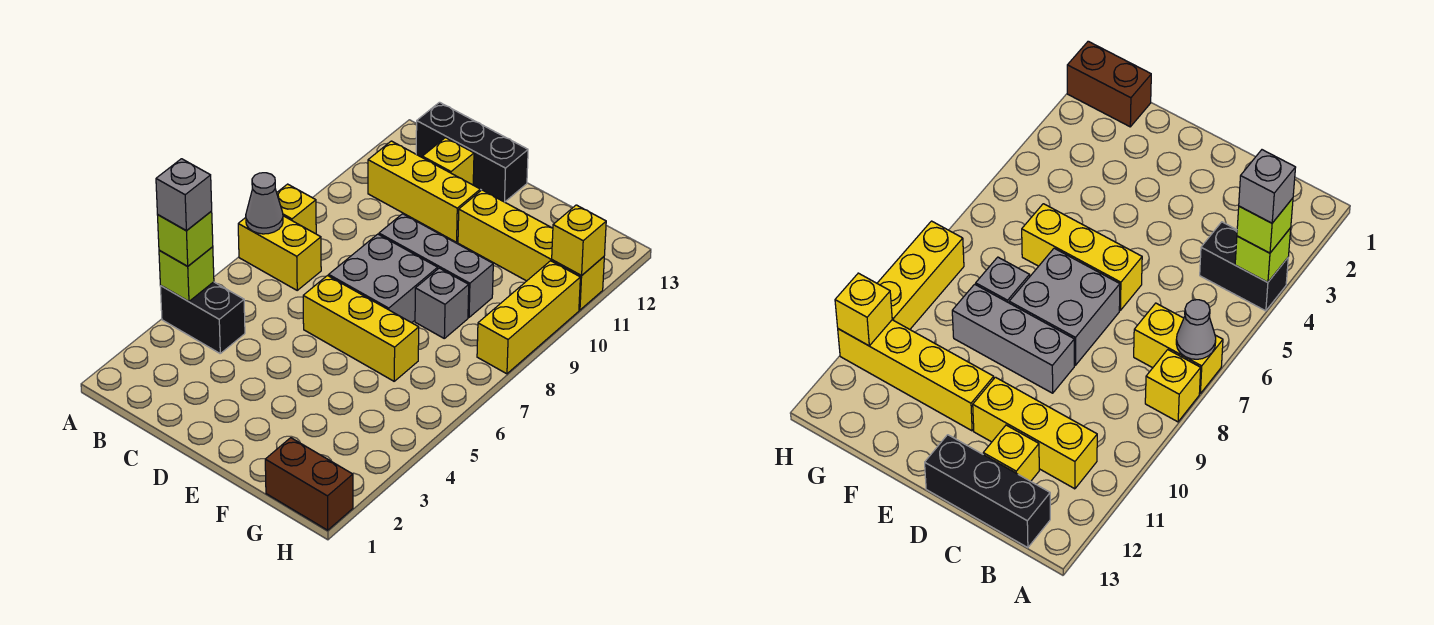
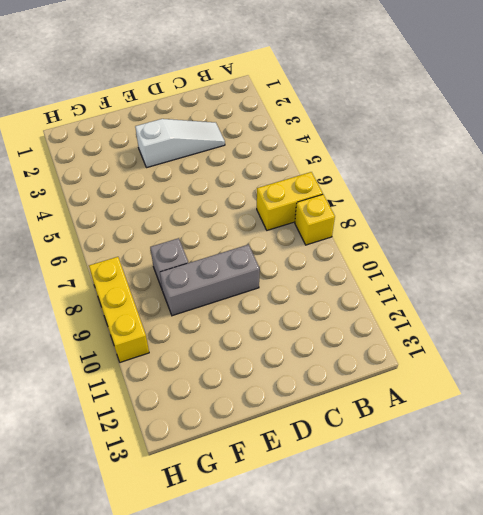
white slope C3:E3 level 1 top E -> none
none -> black brick A4:B4 level 1
none -> yellow brick B11:D11 level 1
none -> black brick B13:D13 level 1

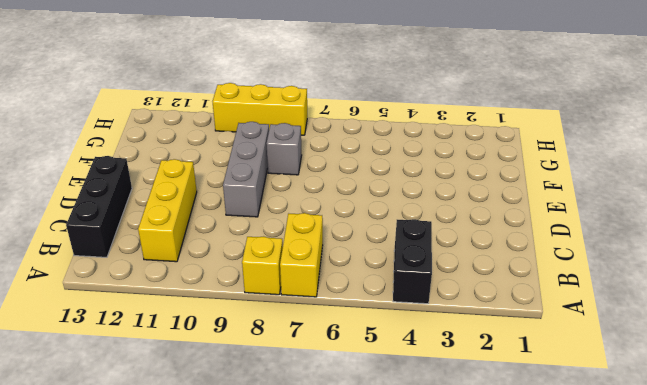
none -> yellow brick C12 level 1
none -> yellow brick D6:F6 level 1
none -> grey brick D7:E8 level 1

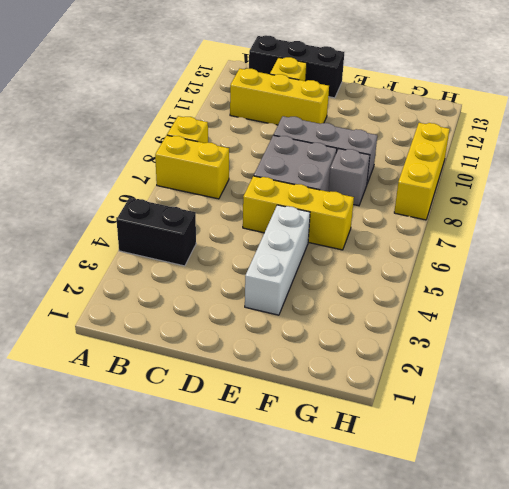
white brick E3:E5 level 1 -> none
none -> yellow brick E11:H11 level 1
none -> brown brick G1:H1 level 1
none -> lime brick A4 level 2

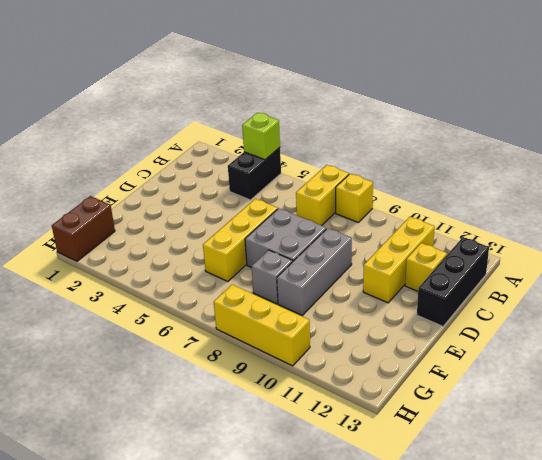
none -> yellow brick E11:H11 level 1
none -> grey cone A7 level 2
none -> yellow brick H11 level 2

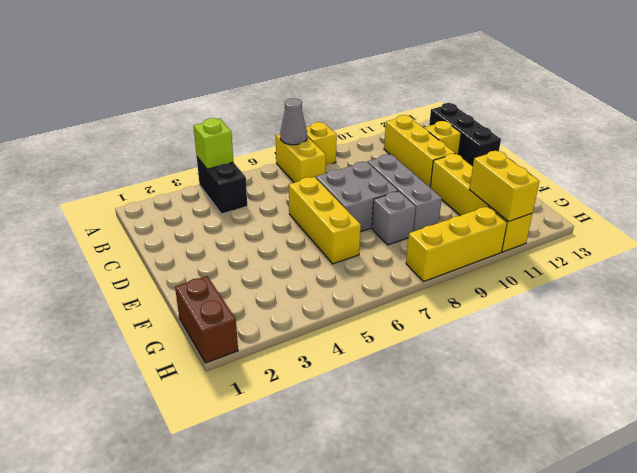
yellow brick G11:H11 level 2 -> yellow brick H11 level 2
none -> lime brick A4 level 3
none -> grey brick A4 level 4

